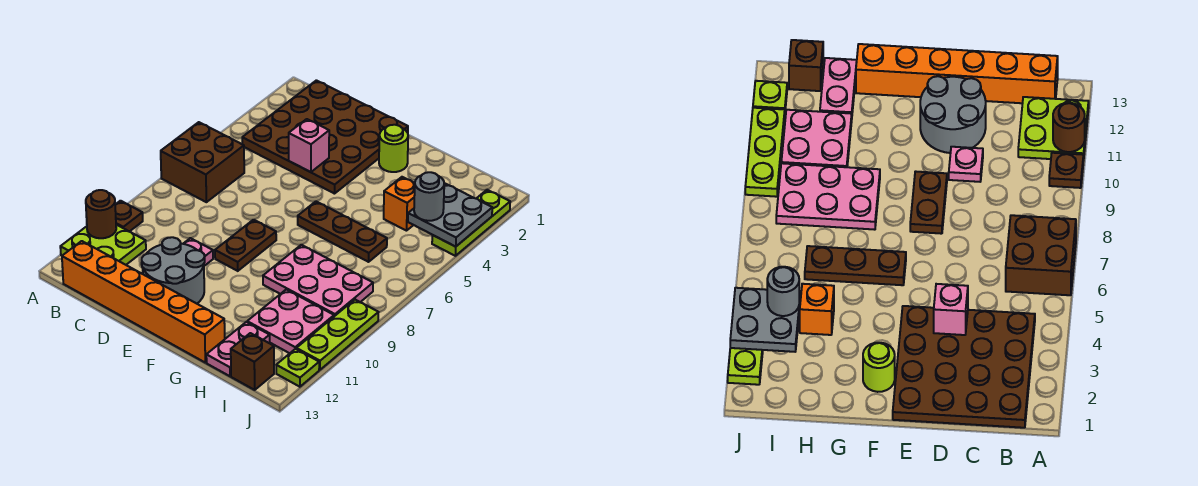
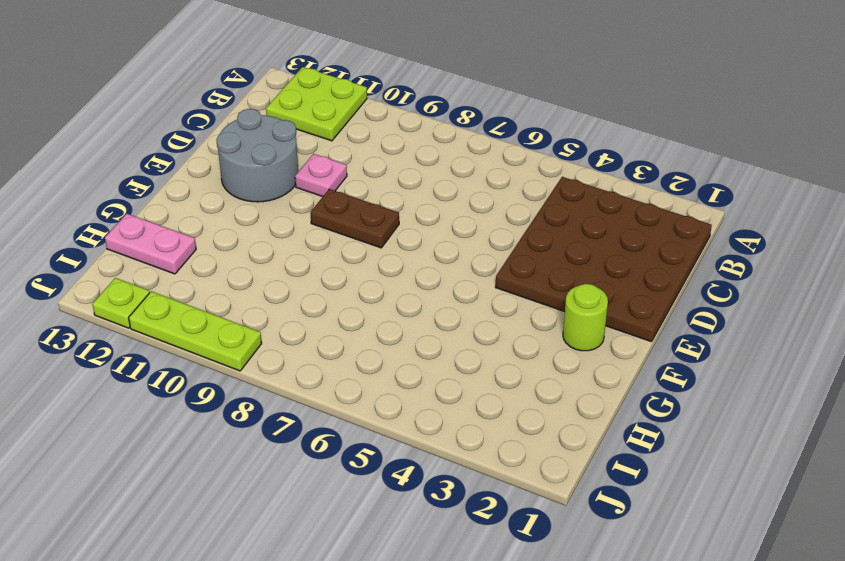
none -> brown brick A6:B7 level 1
none -> brown plate A10 level 1
none -> orange brick B13:G13 level 1

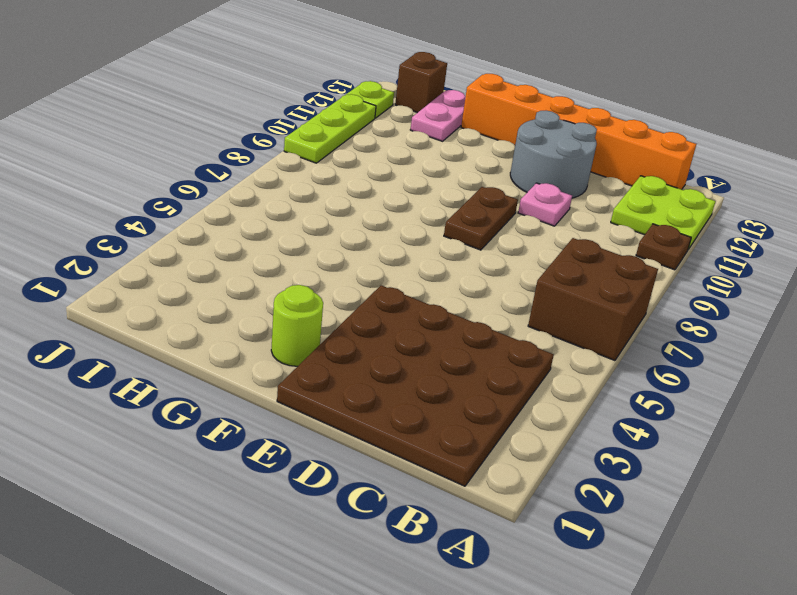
none -> brown plate F6:H6 level 1
none -> pink plate G8:I9 level 1
none -> orange brick H4 level 1

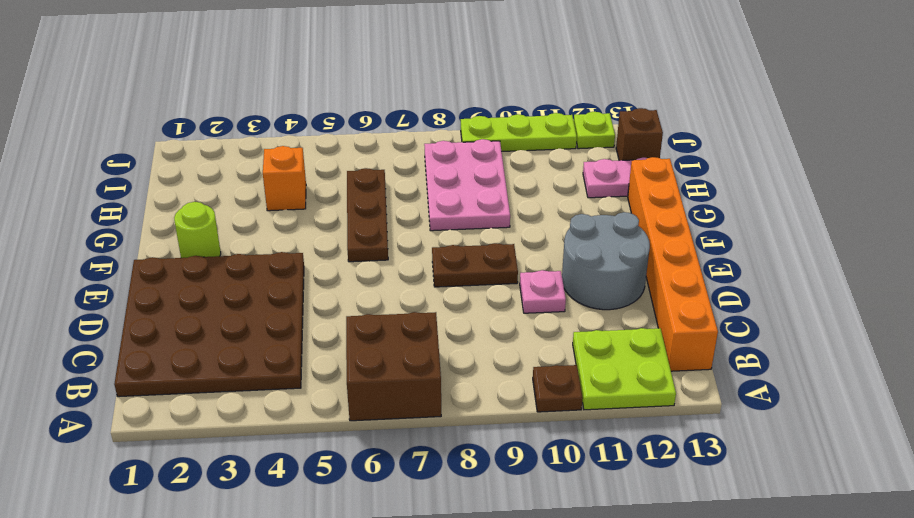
none -> pink plate H10:I11 level 1
none -> lime plate J2:J4 level 1
none -> brown round brick A11 level 2

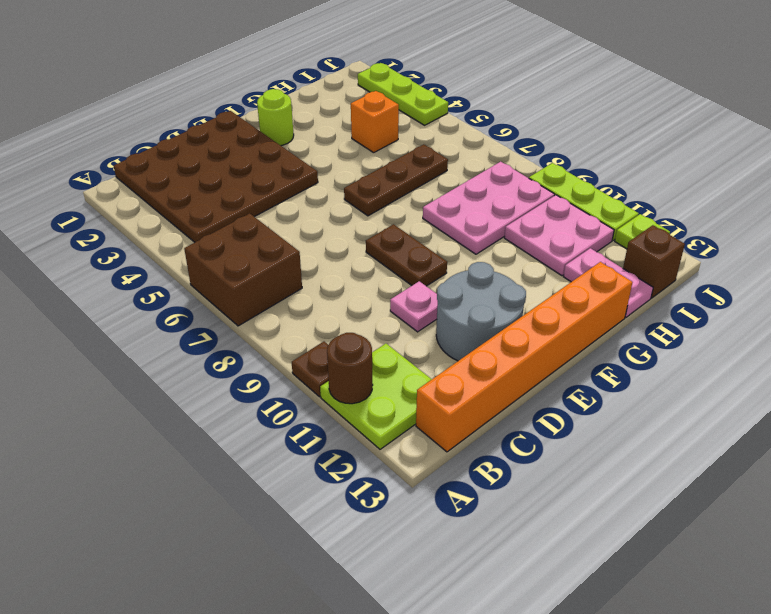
none -> pink brick D4 level 2
none -> grey plate I3:J4 level 2
none -> grey round brick I4 level 3

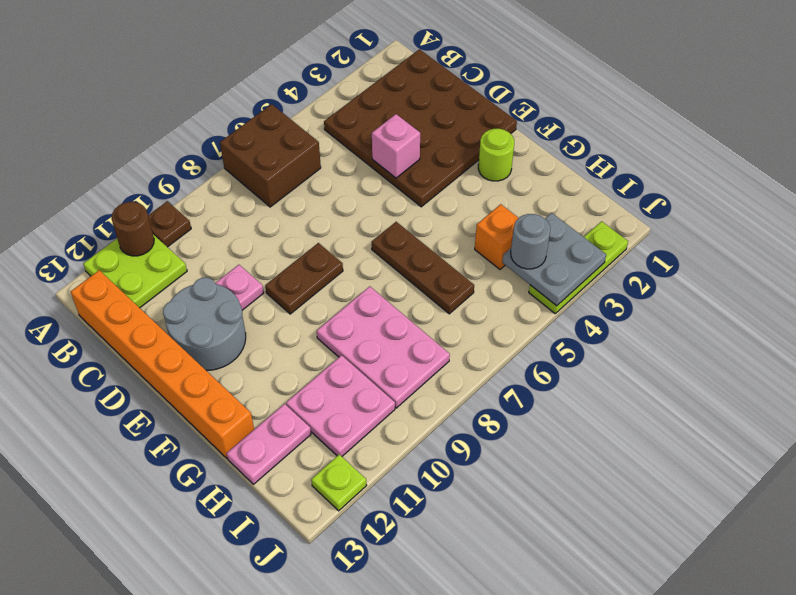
none -> brown brick I13 level 1
none -> lime plate J9:J11 level 1

